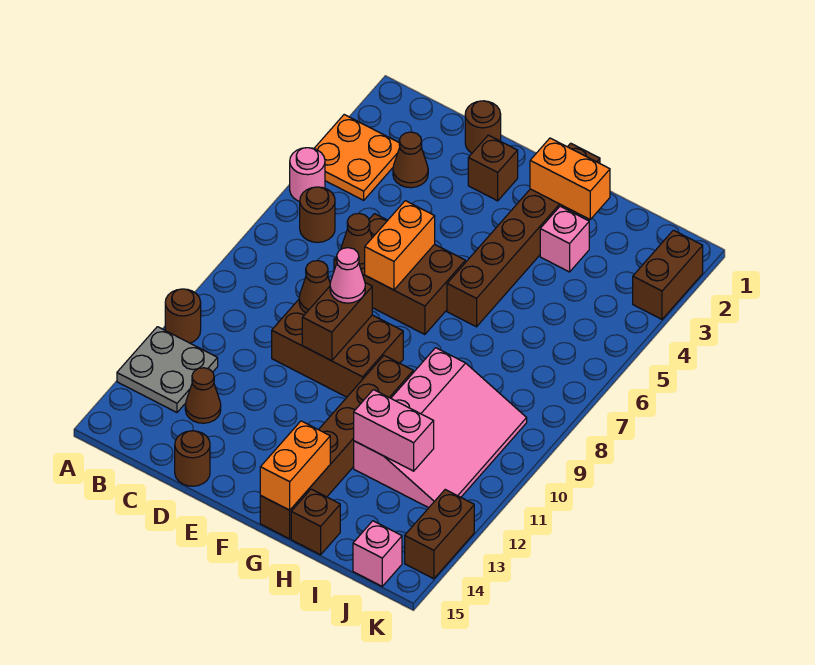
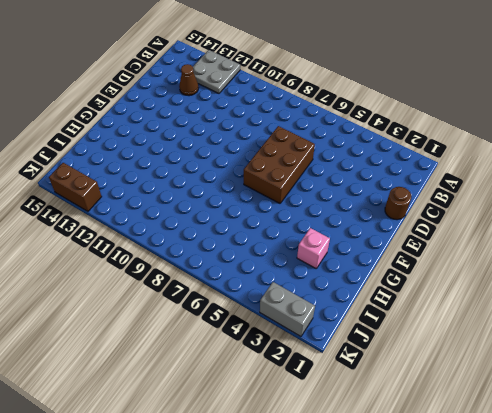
grey brick K2:K3 level 1 -> brown brick K2:K3 level 1
none -> orange plate A3:B4 level 1
none -> pink round brick A5 level 1
none -> brown round brick A11 level 1

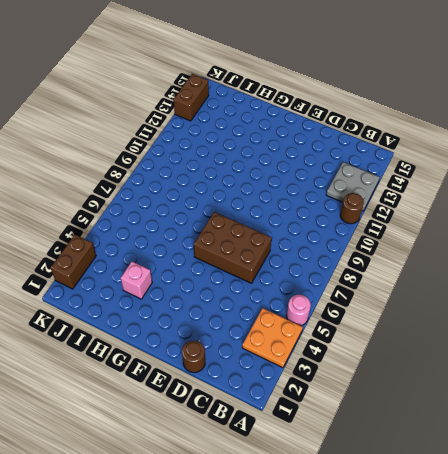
none -> brown round brick B6 level 1
none -> brown cone C3 level 1
none -> brown cone C13 level 1

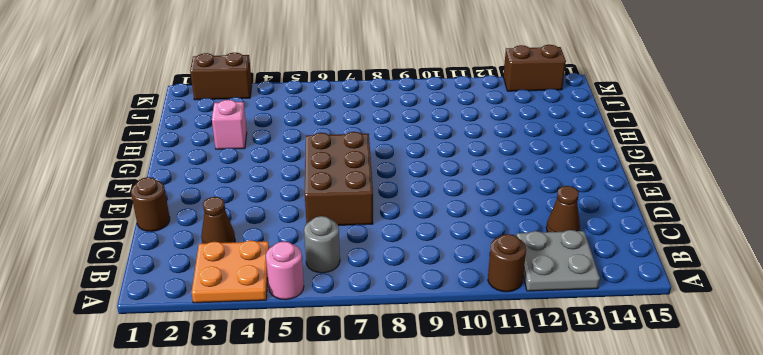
grey round brick B6 level 1 -> brown round brick B6 level 1
none -> brown brick D9:F10 level 1
none -> brown round brick D15 level 1
none -> brown brick E2 level 1

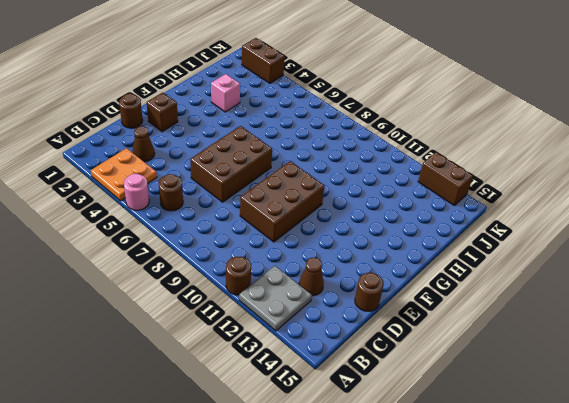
none -> brown brick G1:G6 level 1
none -> brown brick G10:G15 level 1
none -> pink slope H9:J12 level 1 top H

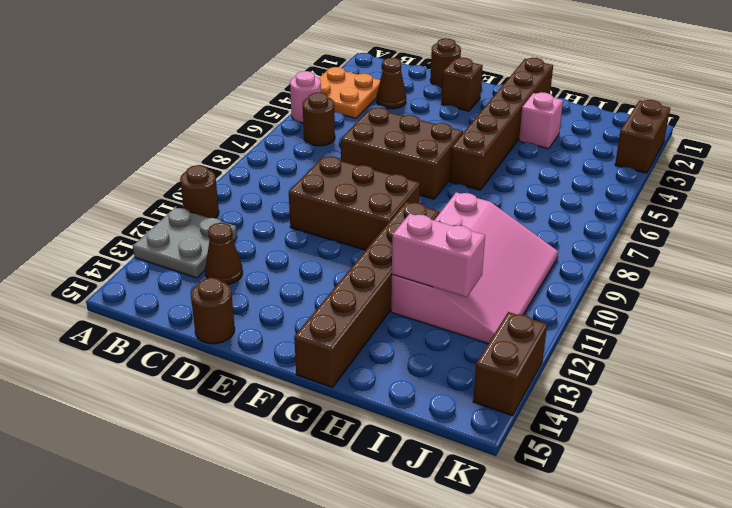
none -> brown brick H15 level 1
none -> pink brick J15 level 1
none -> brown cone D7 level 2

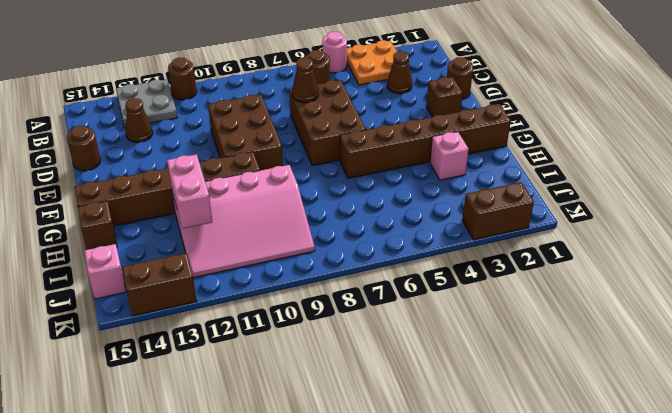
none -> brown cone D9 level 2
none -> orange brick E6:E7 level 2
none -> brown brick E9:E10 level 2

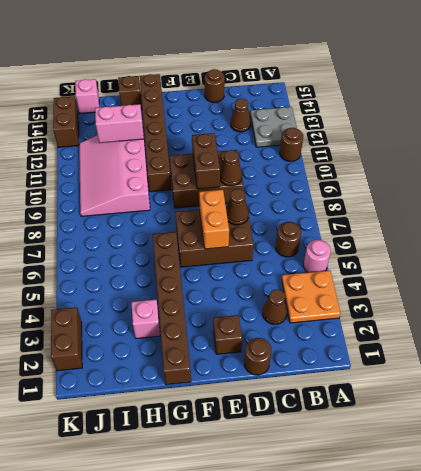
none -> orange brick G2:H2 level 2
none -> orange brick G14:G15 level 2
none -> pink cone E9 level 3

